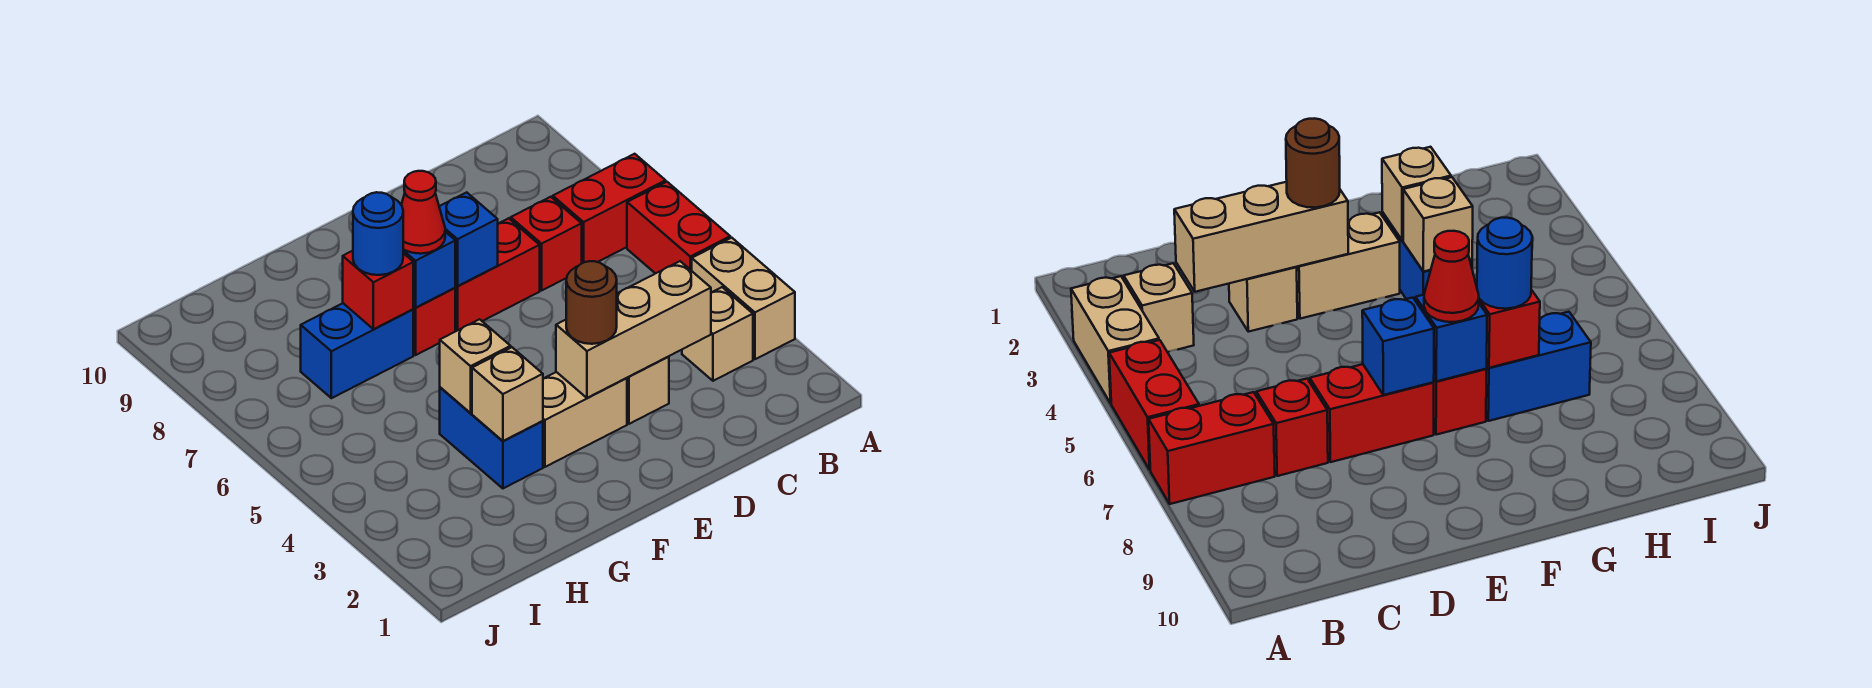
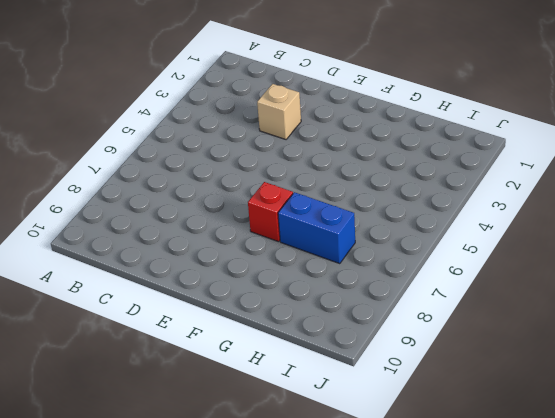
none -> tan brick A3:A4 level 1
none -> red brick A5:A6 level 1
none -> red brick A7:B7 level 1

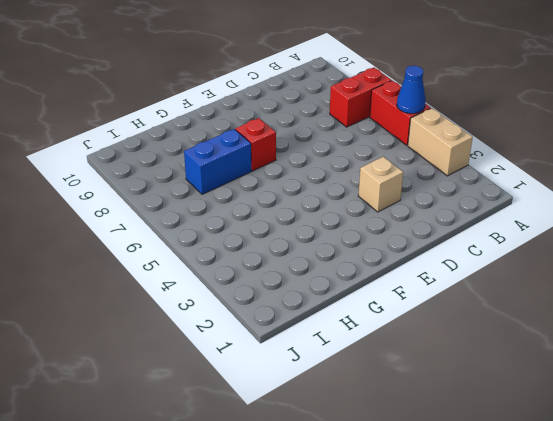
blue cone A5 level 2 -> none
none -> tan brick B3 level 1
none -> red brick C7 level 1
none -> red brick D7:E7 level 1

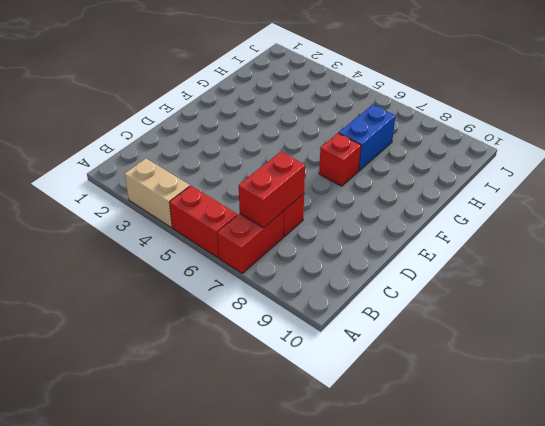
red brick B7:C7 level 2 -> red brick D7:E7 level 1
none -> tan brick B3 level 1
none -> tan brick D3 level 1
none -> tan brick E3:F3 level 1

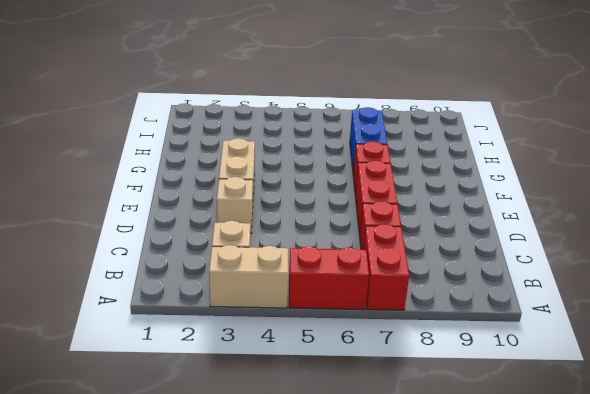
none -> blue brick G3:G4 level 1
none -> tan brick C3:E3 level 2
none -> blue brick E7 level 2

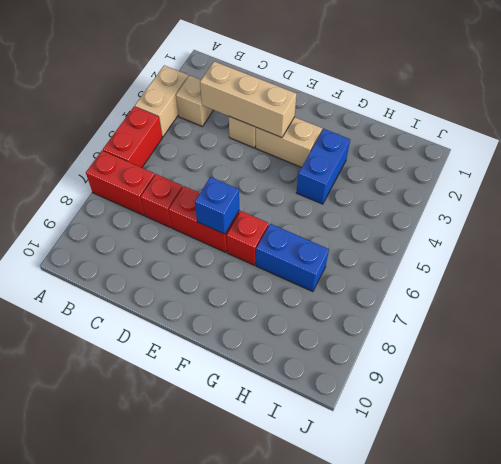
none -> blue brick F7 level 2
none -> tan brick G3 level 2
none -> tan brick G4 level 2

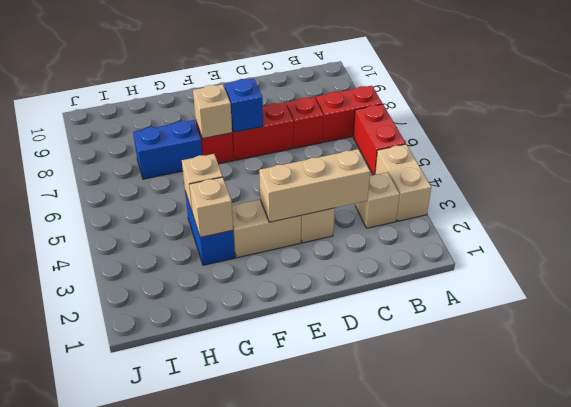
tan brick F7 level 2 -> blue brick F7 level 2
none -> red brick G7 level 2
none -> brown round brick E3 level 3
none -> red cone F7 level 3

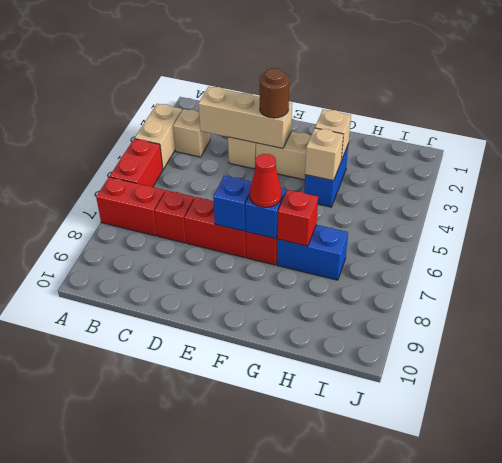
none -> blue round brick G7 level 3

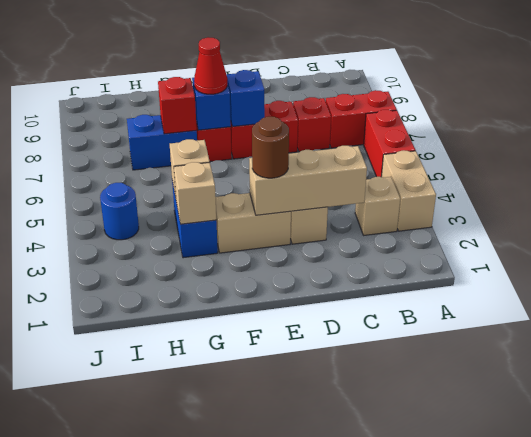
blue round brick I4 level 1 -> blue round brick G7 level 3

